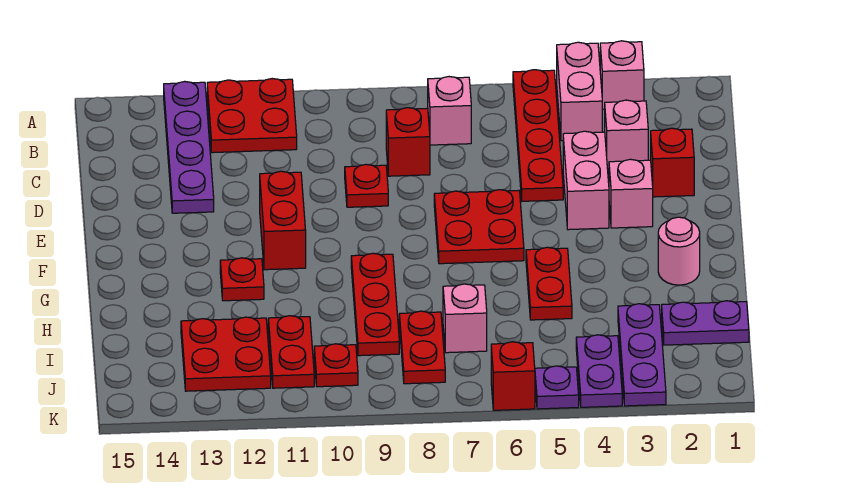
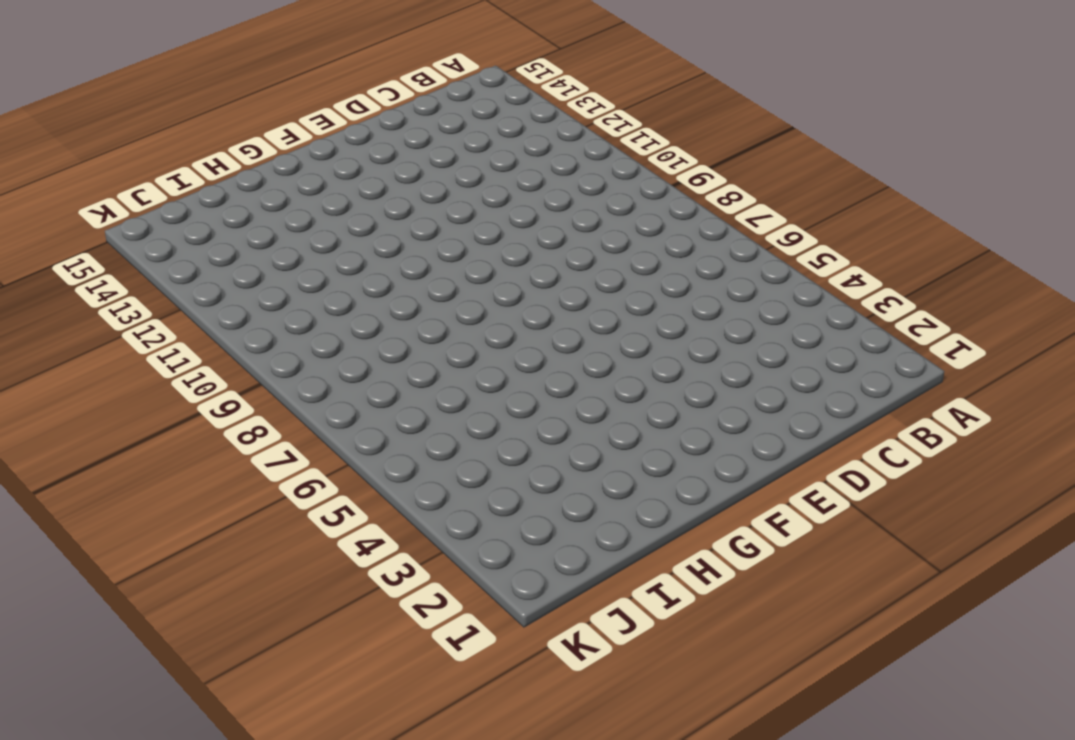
none -> pink brick A3 level 1
none -> pink brick A4:B4 level 1
none -> red plate A5:D5 level 1

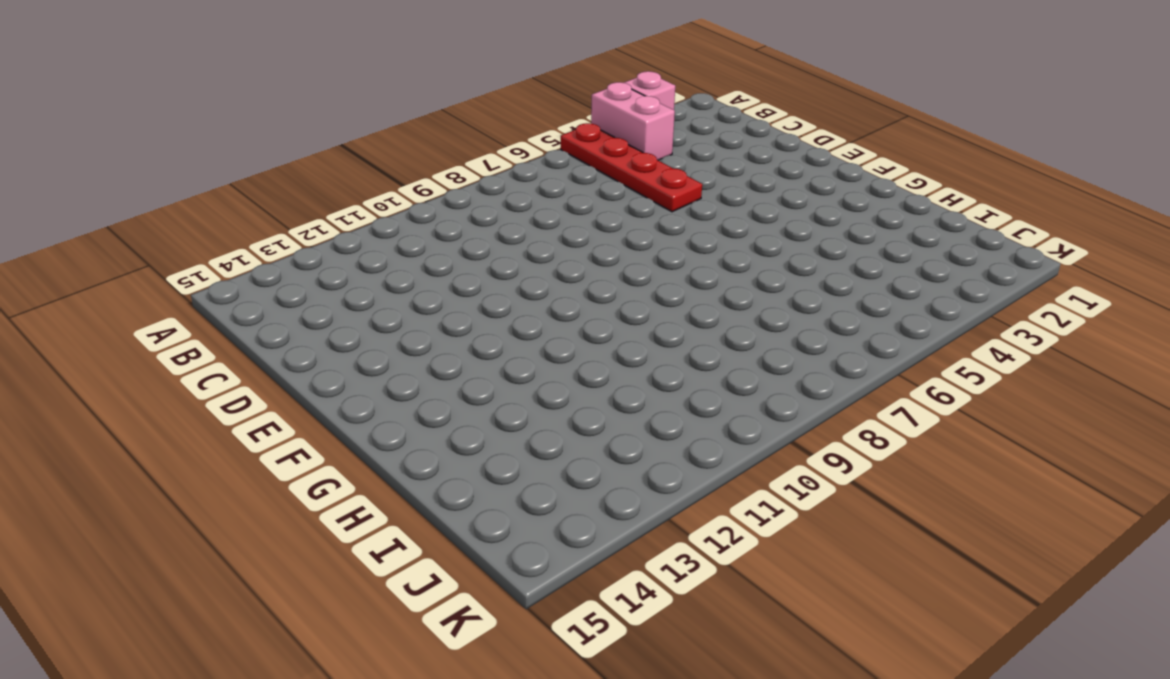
none -> red plate A11:B12 level 1
none -> purple plate A13:D13 level 1
none -> pink brick B7 level 1

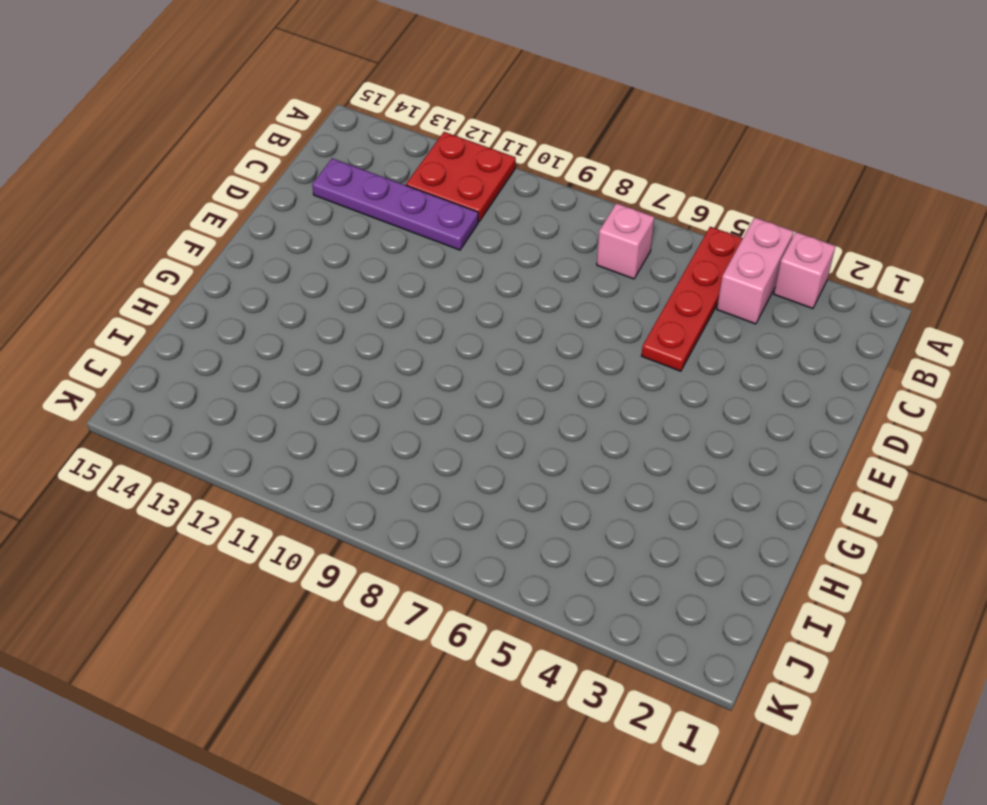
purple plate C11:C14 level 1 -> purple plate A13:D13 level 1
none -> pink brick C3 level 1
none -> red brick C8 level 1
none -> red brick D2 level 1

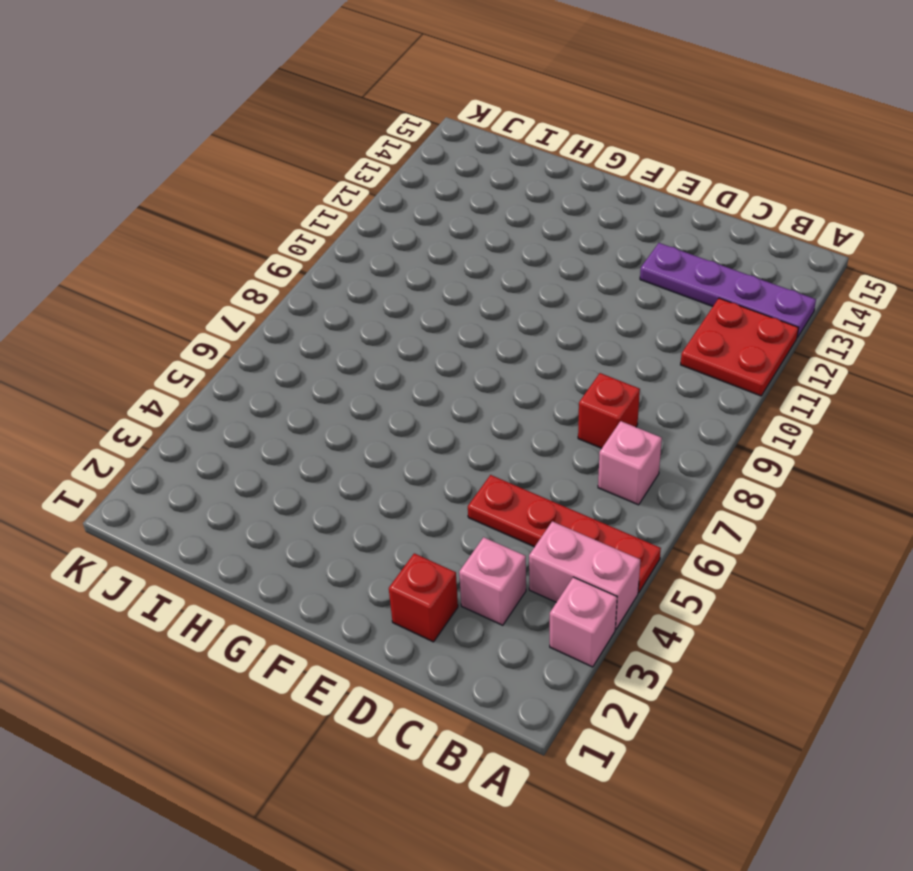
none -> pink brick D4:E4 level 1
none -> red plate D9 level 1
none -> pink brick E3 level 1

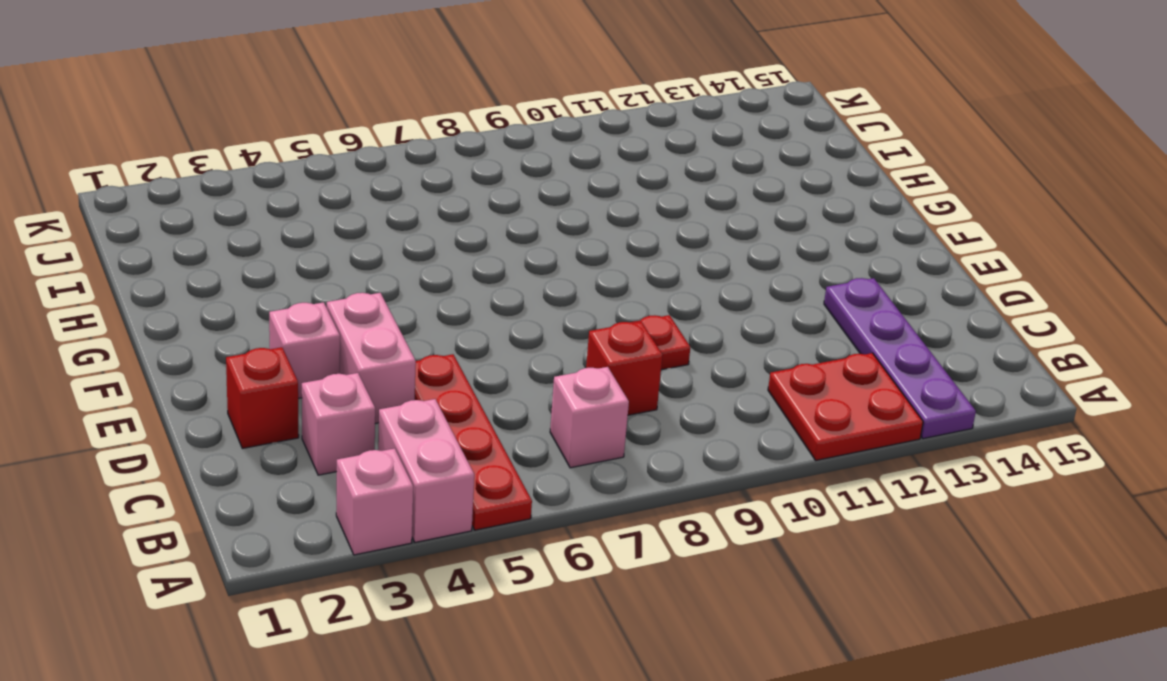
none -> red plate E6:F7 level 1
none -> red brick E11:F11 level 1
none -> pink round brick G2 level 1

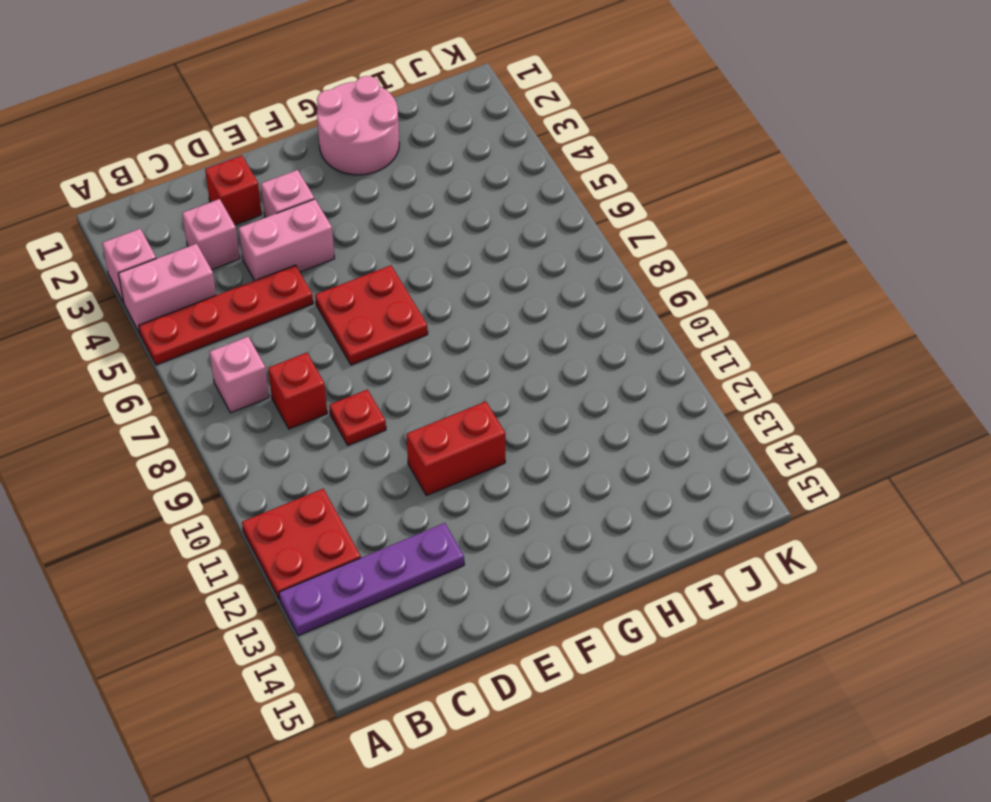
pink round brick G1:H2 level 1 -> pink round brick G2 level 1
none -> red plate G5:H5 level 1
none -> red plate G9:I9 level 1
none -> red plate G12 level 1

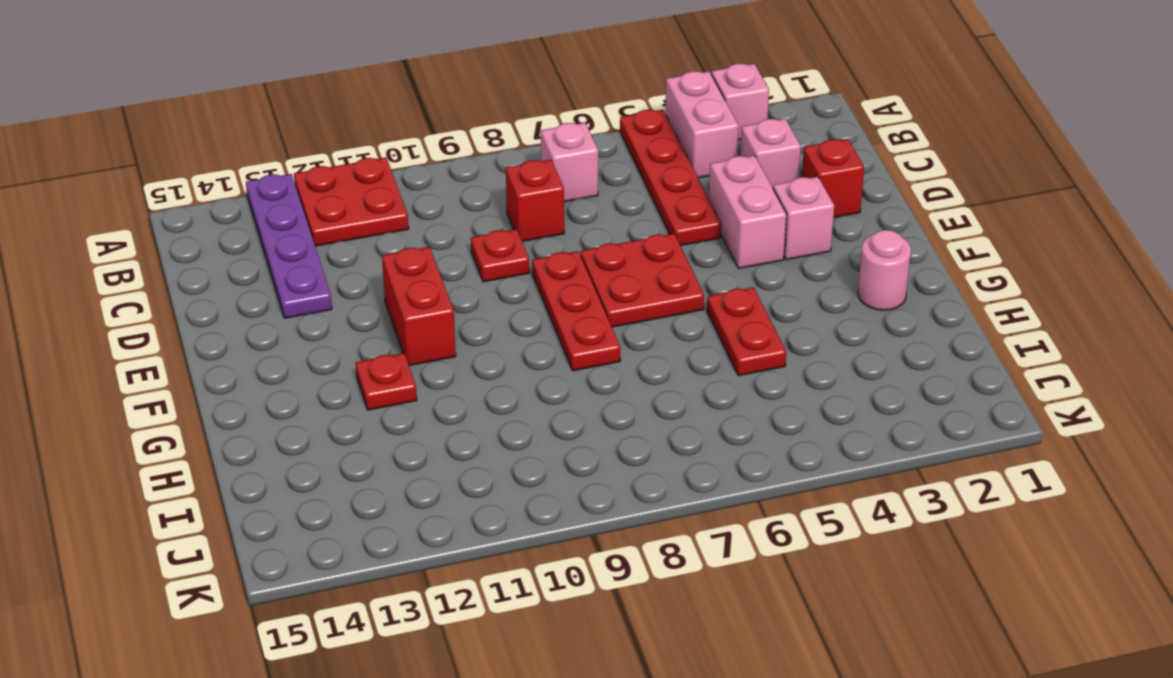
red plate E8:G8 level 1 -> red plate G9:I9 level 1
none -> purple plate I1:I2 level 1
none -> purple plate I3:K3 level 1
none -> pink brick I7 level 1

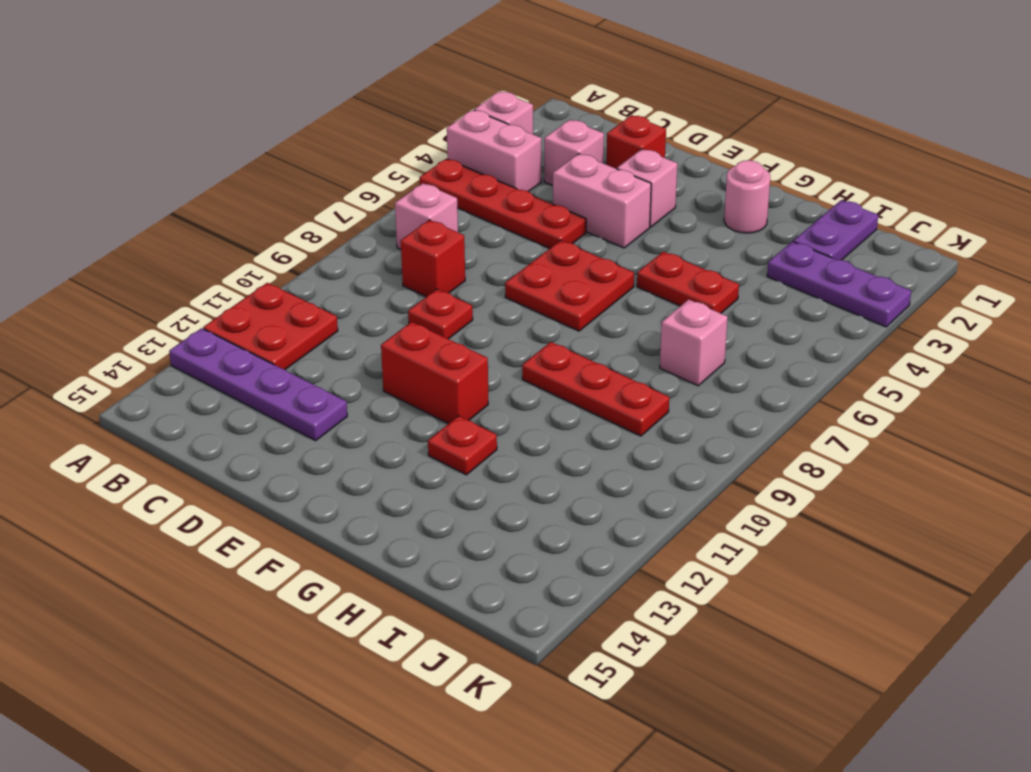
none -> red plate I8:J8 level 1
none -> red plate I11:J11 level 1
none -> red plate I12:J13 level 1

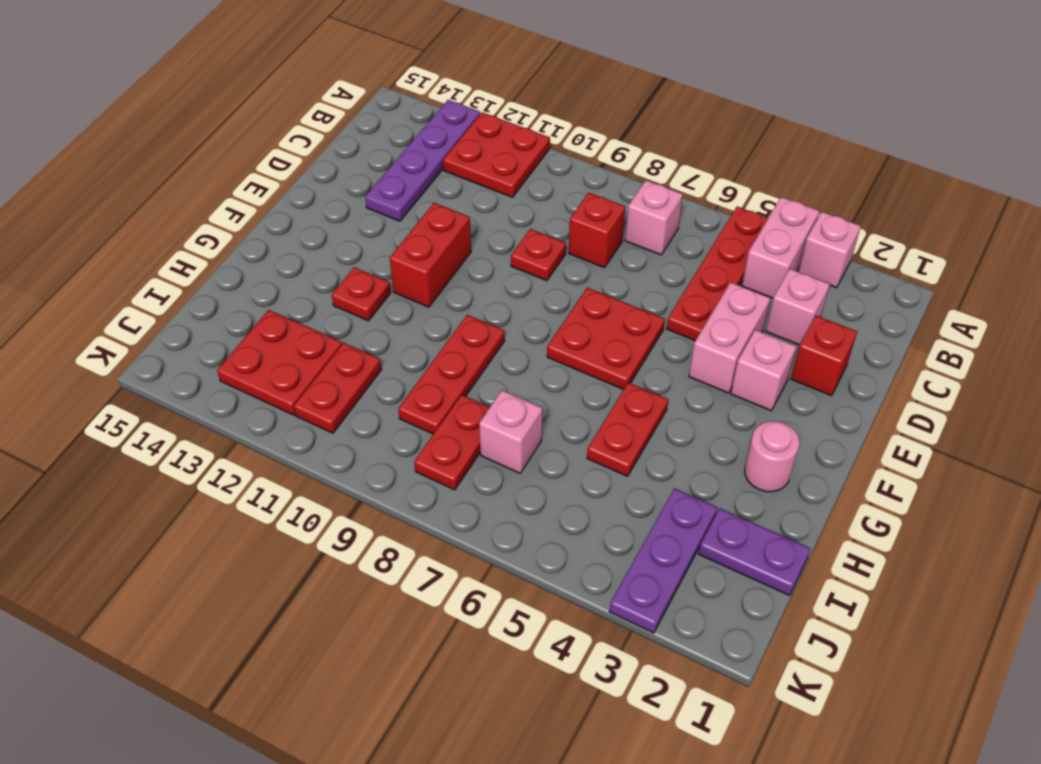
none -> purple plate J4:K4 level 1
none -> red plate J10 level 1
none -> purple plate K5 level 1

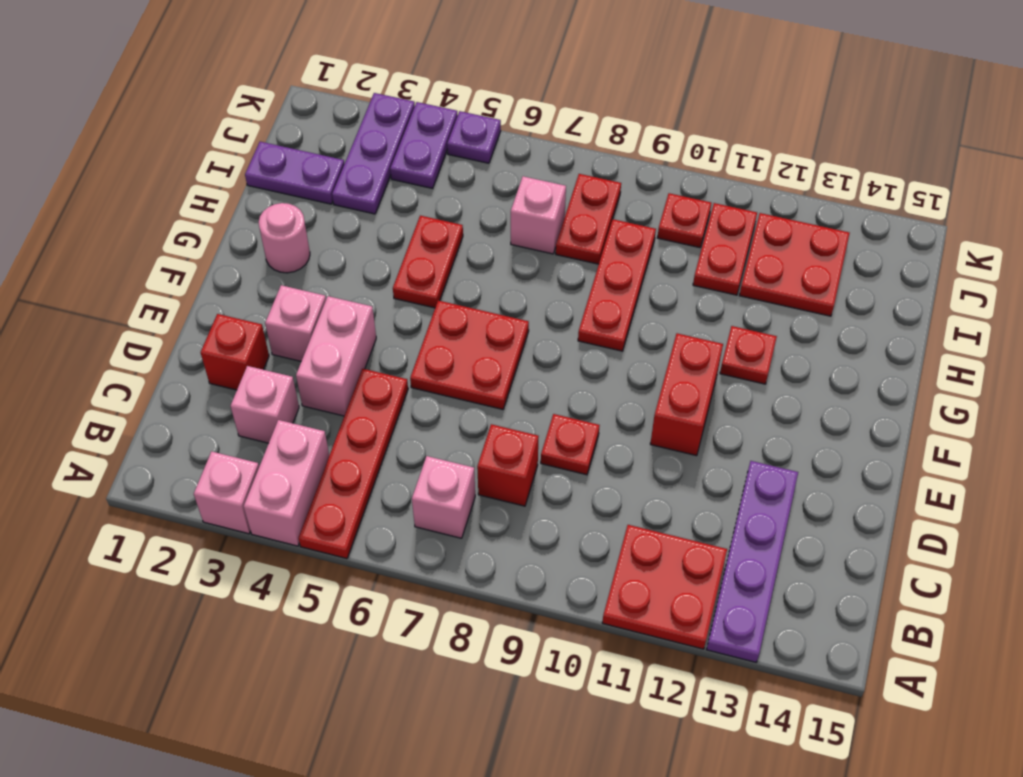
none -> red brick K6 level 1

